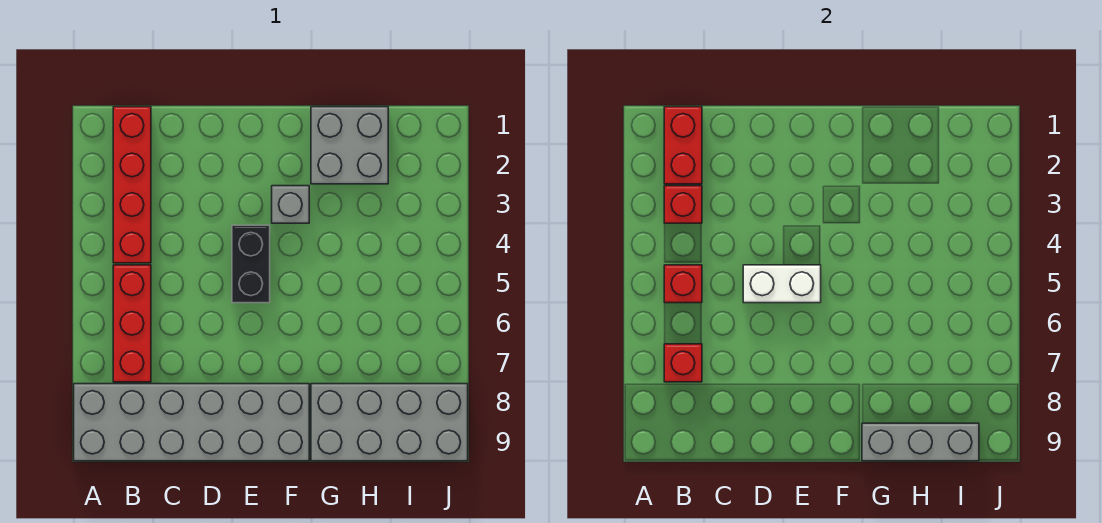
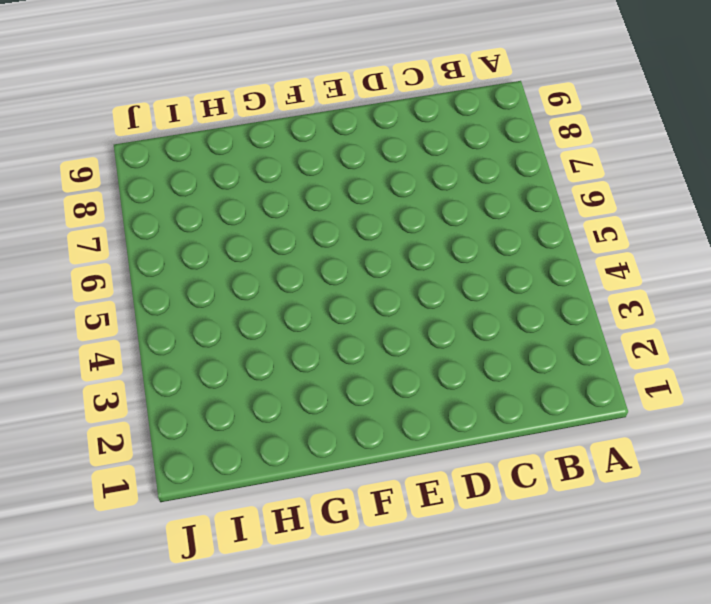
none -> grey brick A8:F9 level 1
none -> red brick B1:B4 level 1
none -> red brick B5:B7 level 1

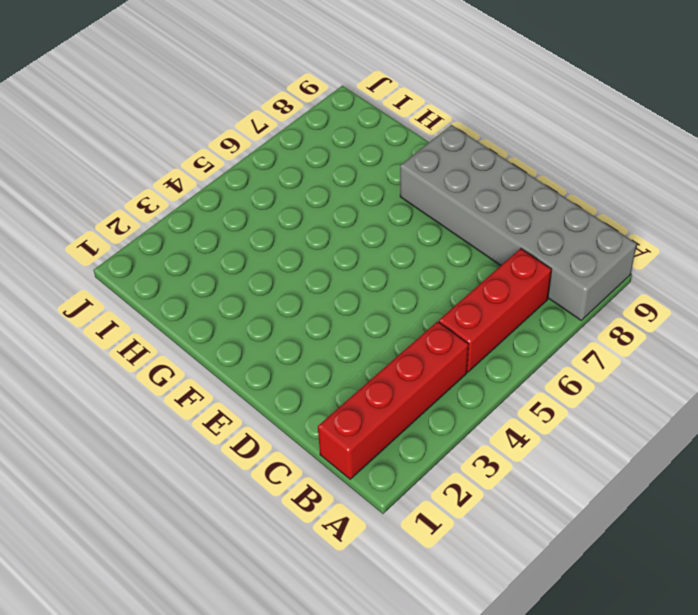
none -> black brick E4:E5 level 1
none -> grey brick F3 level 1
none -> grey brick G1:H2 level 1

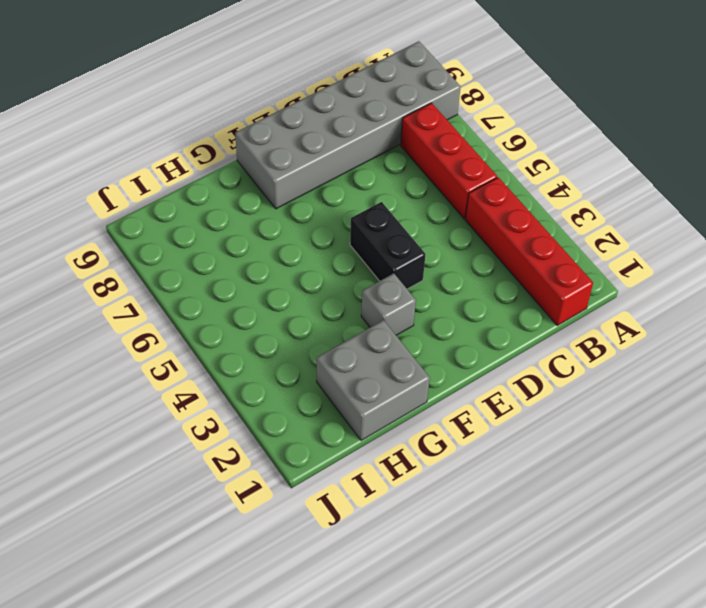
none -> grey brick G8:J9 level 1
none -> red brick B1:B2 level 2
none -> red brick B3 level 2

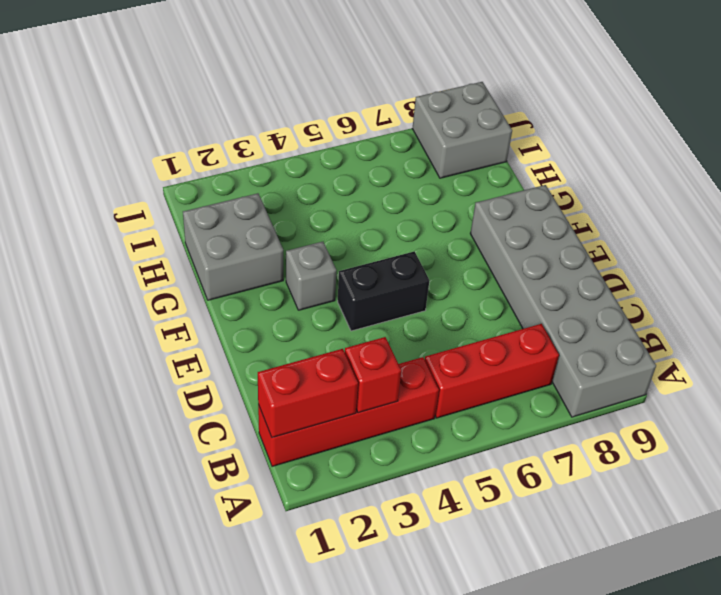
grey brick I8:J9 level 1 -> grey brick G8:J9 level 1
none -> red brick B5 level 2
none -> red brick B7 level 2
none -> white brick D5:E5 level 2

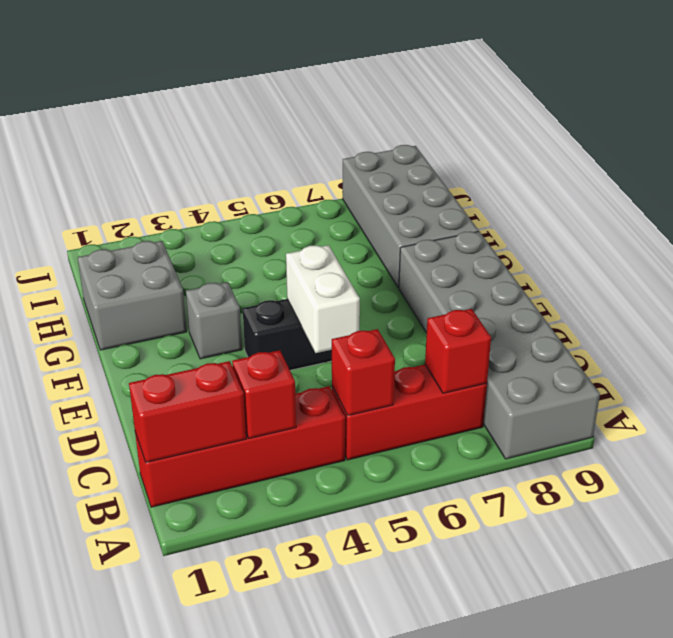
none -> grey brick G9:I9 level 2

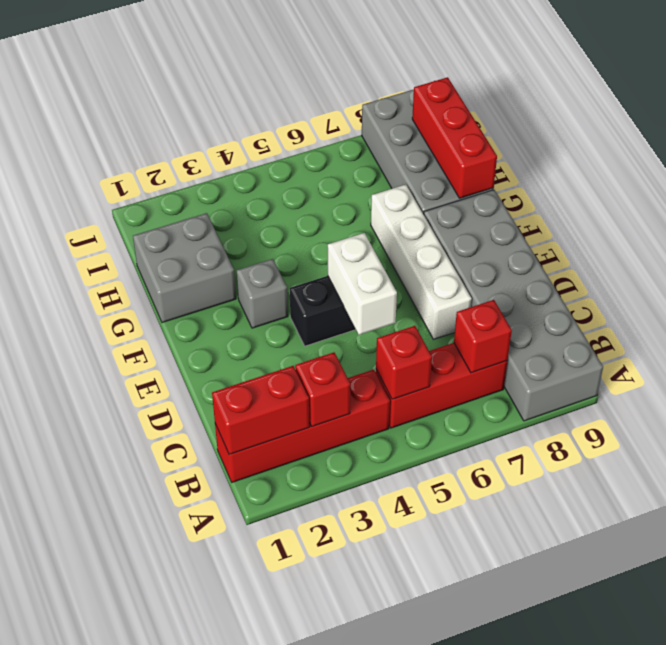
white brick D7:G7 level 1 -> none
red brick G9:I9 level 2 -> grey brick G9:I9 level 2

